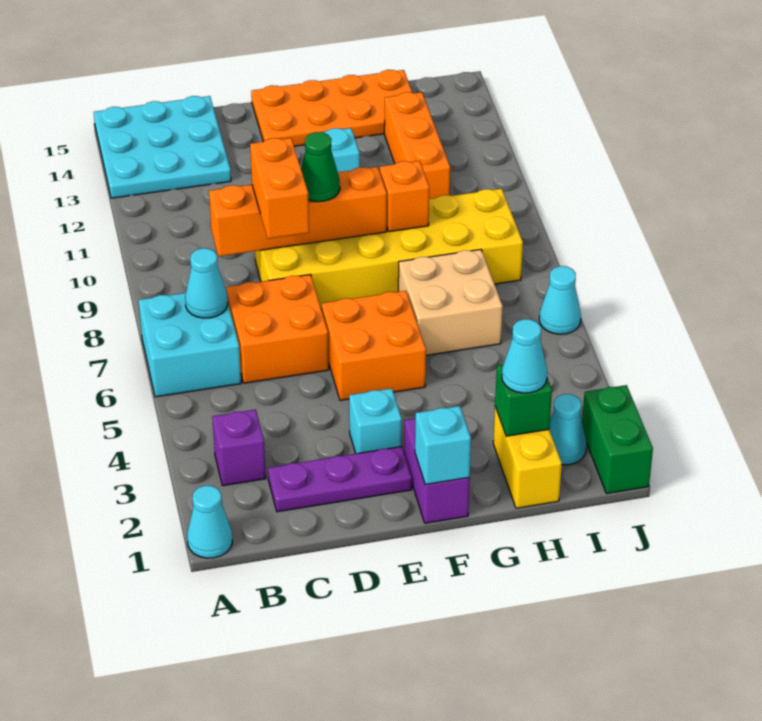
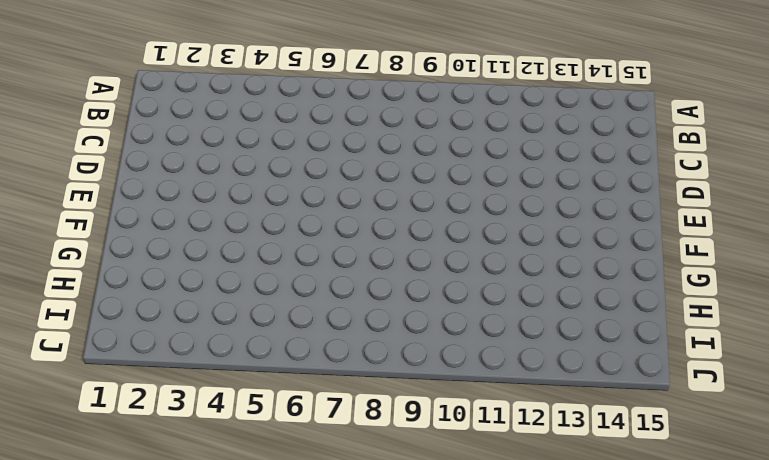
none -> cyan cone A1 level 1
none -> cyan brick A6:B7 level 1
none -> cyan plate A13:C15 level 1

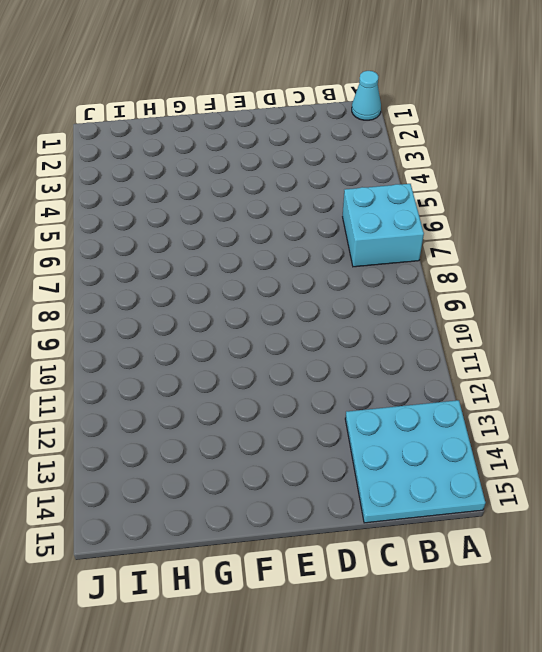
none -> purple brick B3 level 1
none -> purple plate C2:E2 level 1
none -> orange brick C6:D7 level 1

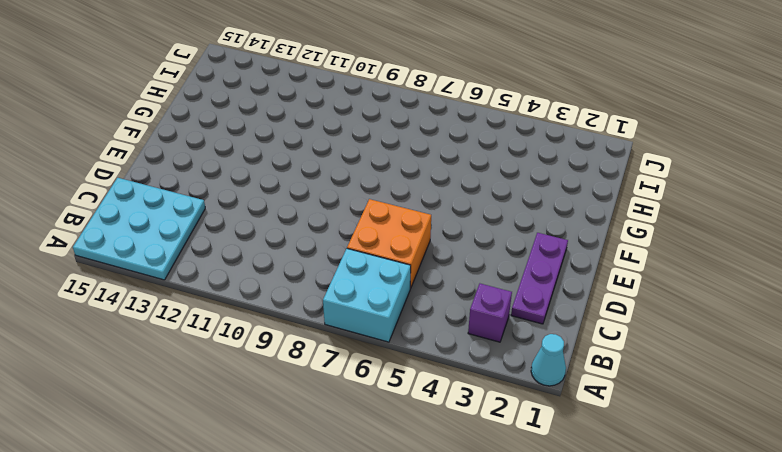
none -> yellow brick D8:I9 level 1
none -> cyan brick E3 level 1
none -> orange brick E5:F6 level 1

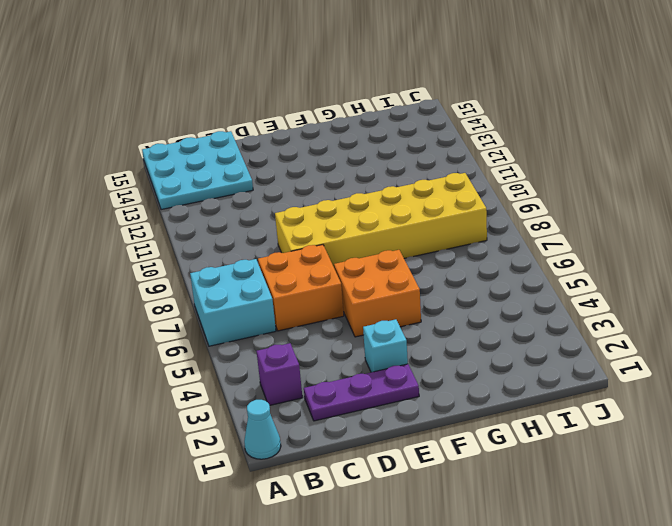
none -> orange plate E14:H15 level 1
none -> purple brick F1:F2 level 1
none -> cyan brick F12 level 1

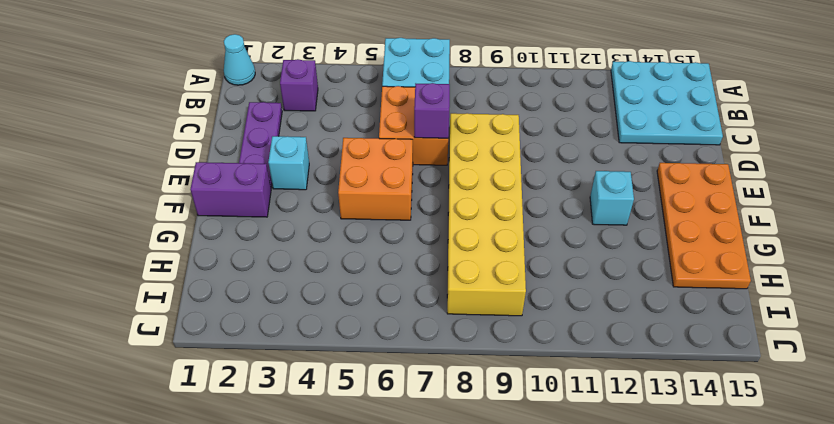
purple brick D7 level 2 -> none
none -> tan brick G6:H7 level 1
none -> yellow brick H1:H2 level 1
none -> orange brick H11:H13 level 1

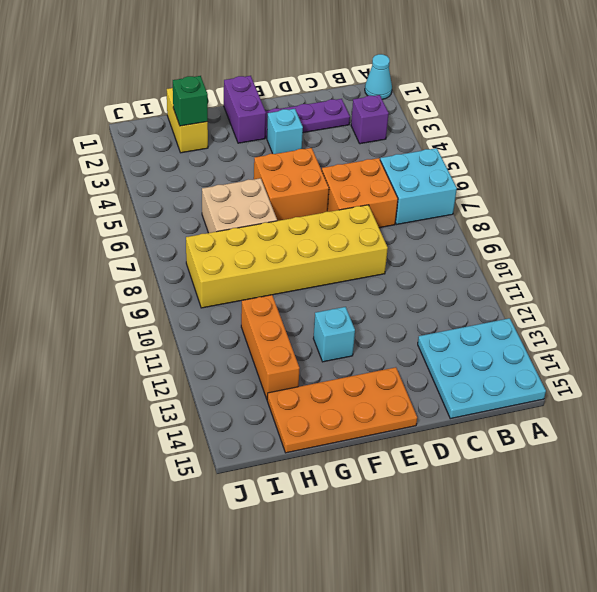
none -> cyan cone I2 level 1
none -> green brick J1:J2 level 1
none -> cyan cone J6 level 1

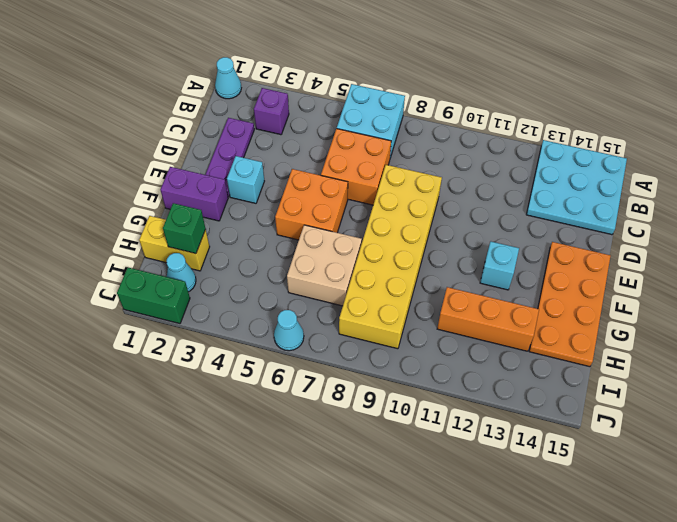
none -> cyan cone B7 level 2
none -> orange brick C9:F9 level 2
none -> cyan brick F1 level 2

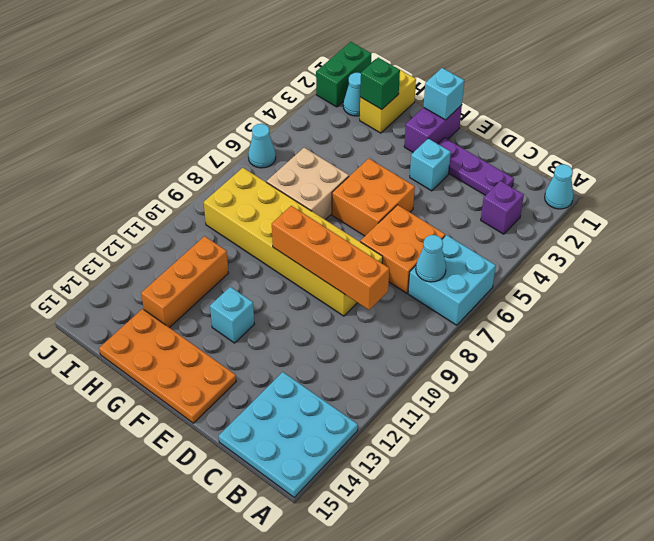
none -> orange brick G9 level 2
none -> orange brick D8:D9 level 3
none -> green cone E9 level 3

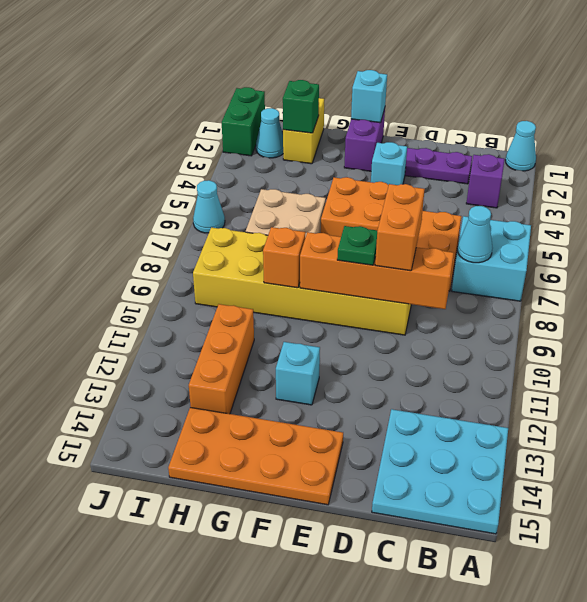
green plate E9 level 3 -> green cone E9 level 3
none -> cyan cone H2 level 3

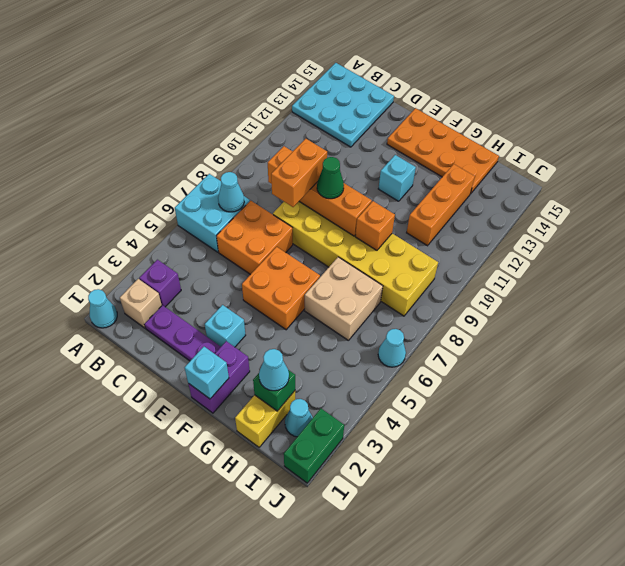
tan brick B2 level 1 -> none

